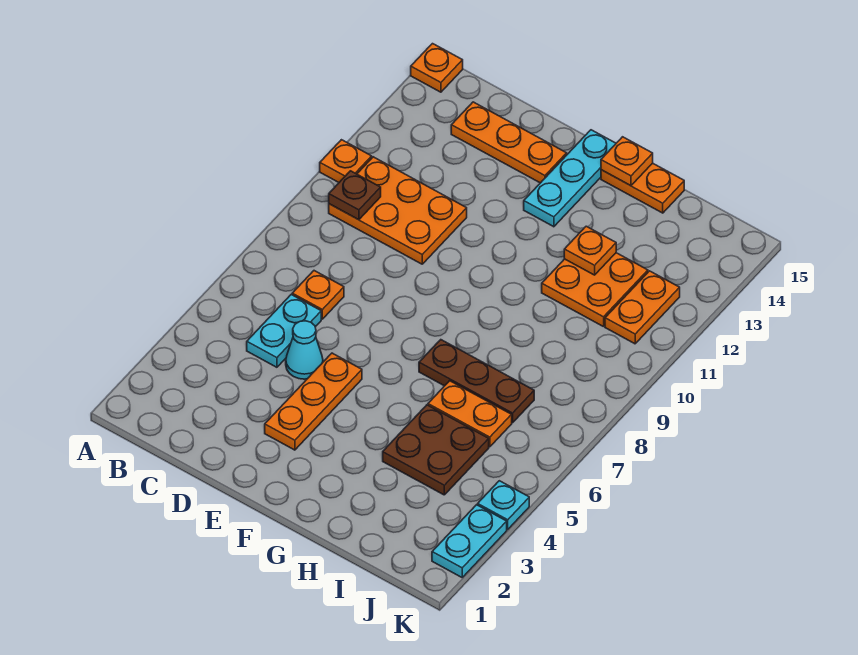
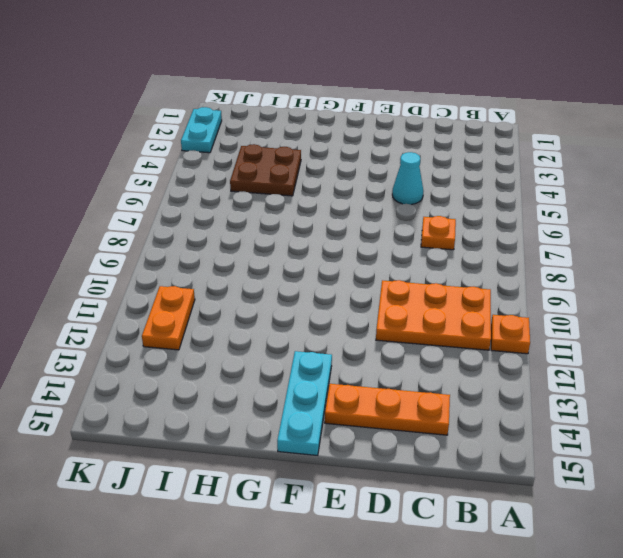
none -> orange plate A15 level 1
none -> cyan plate C5:C6 level 1
none -> orange plate E3:E5 level 1

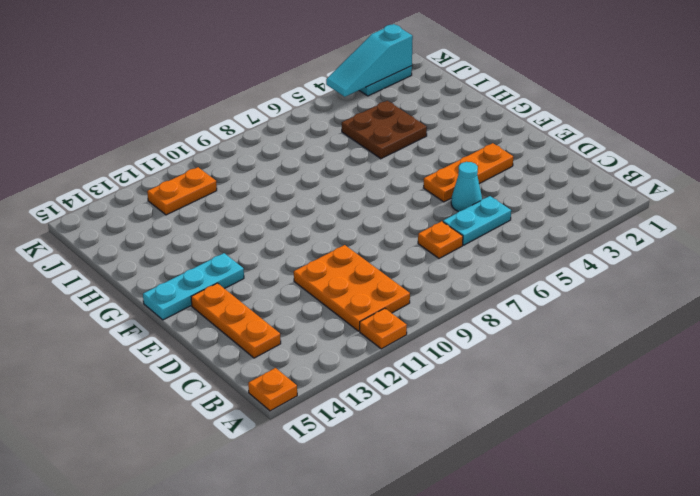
cyan slope K2:K4 level 2 top 2 -> none
none -> brown plate G7:I7 level 1
none -> orange plate G15:H15 level 1
none -> orange plate H6:I6 level 1

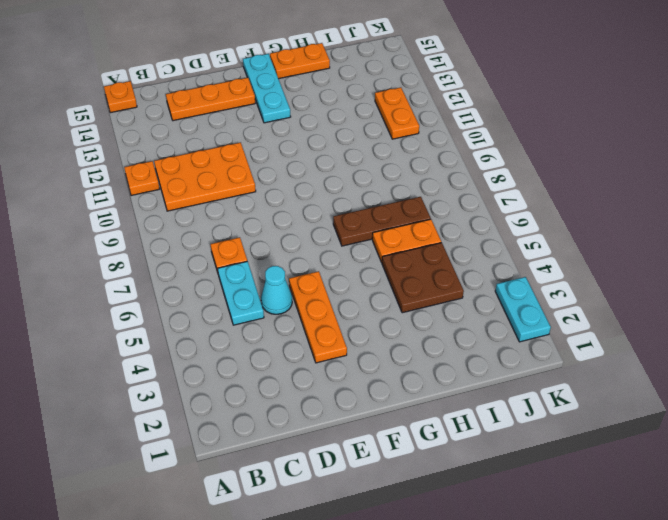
none -> orange plate H11:I12 level 1
none -> cyan plate K4 level 1
none -> brown plate B10 level 2

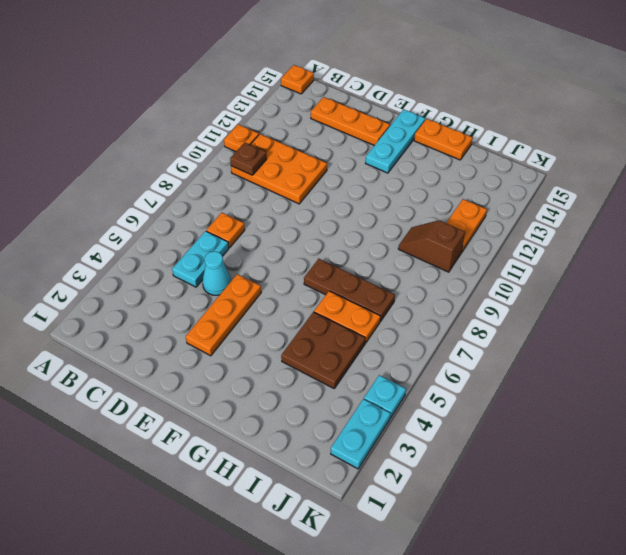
brown slope I10:J10 level 1 top J -> none
none -> orange plate H11:I12 level 1
none -> orange plate G15 level 2
none -> orange plate H12 level 2

